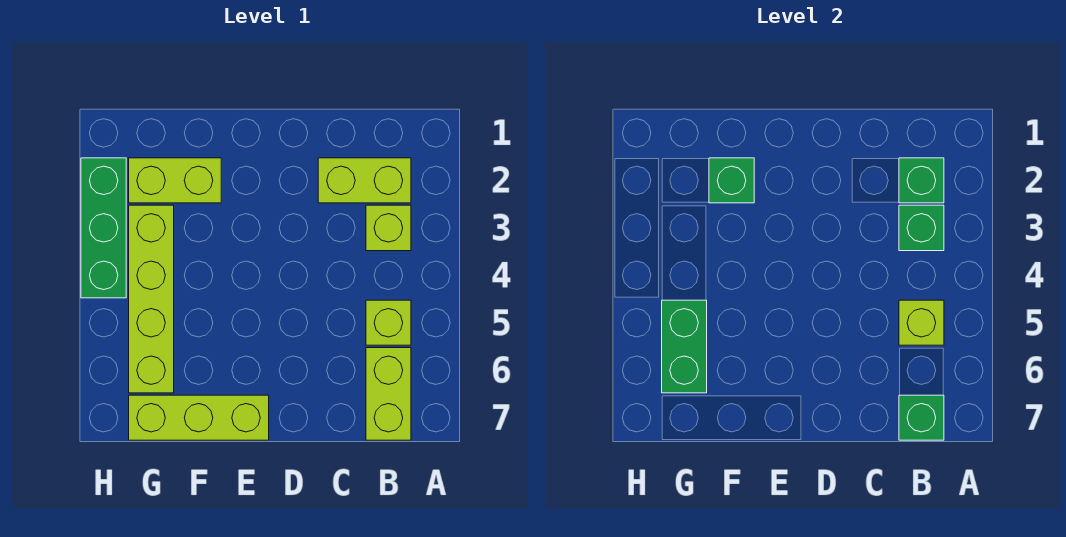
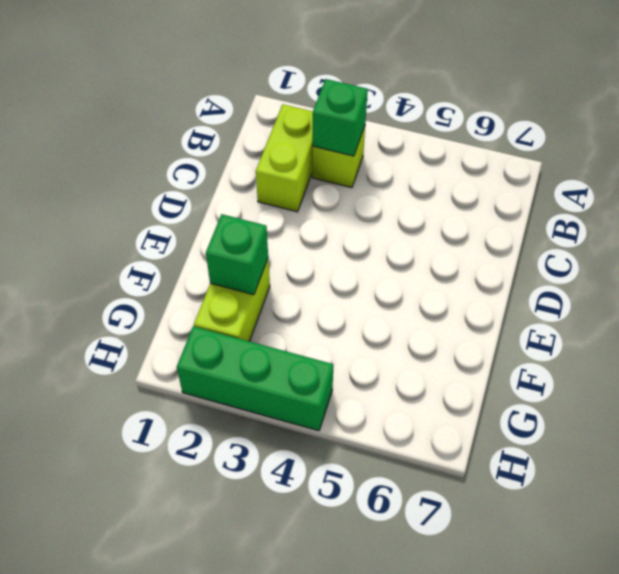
none -> lime brick B5 level 1
none -> lime brick B6:B7 level 1
none -> lime brick E7:G7 level 1

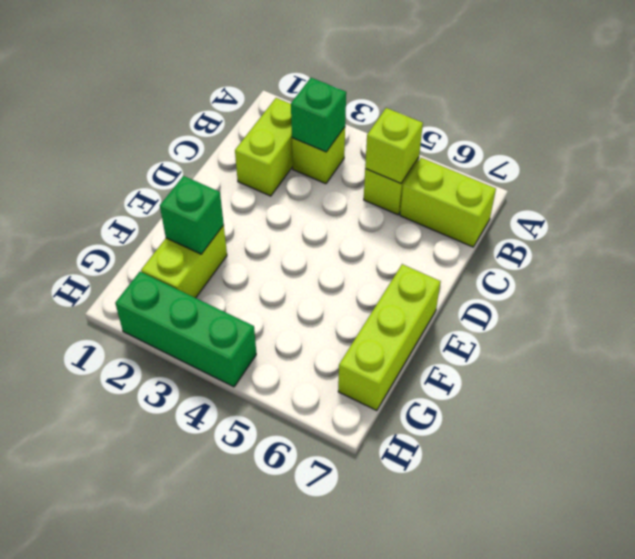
none -> lime brick G3:G6 level 1
none -> green brick B2 level 2
none -> green brick B7 level 2

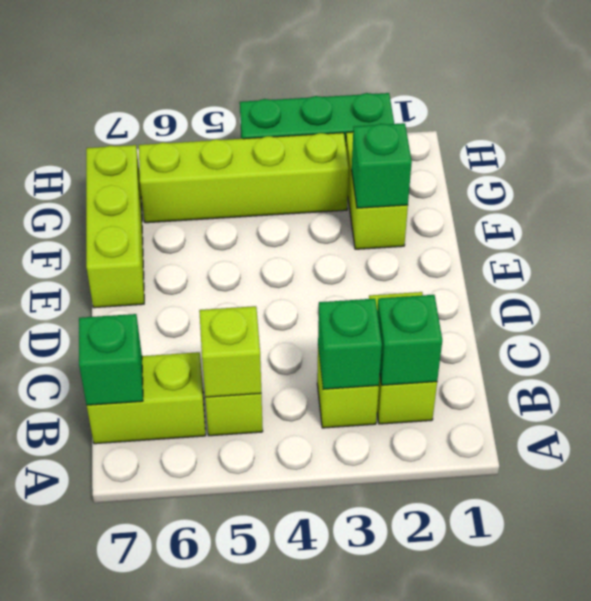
none -> green brick G5:G6 level 2

